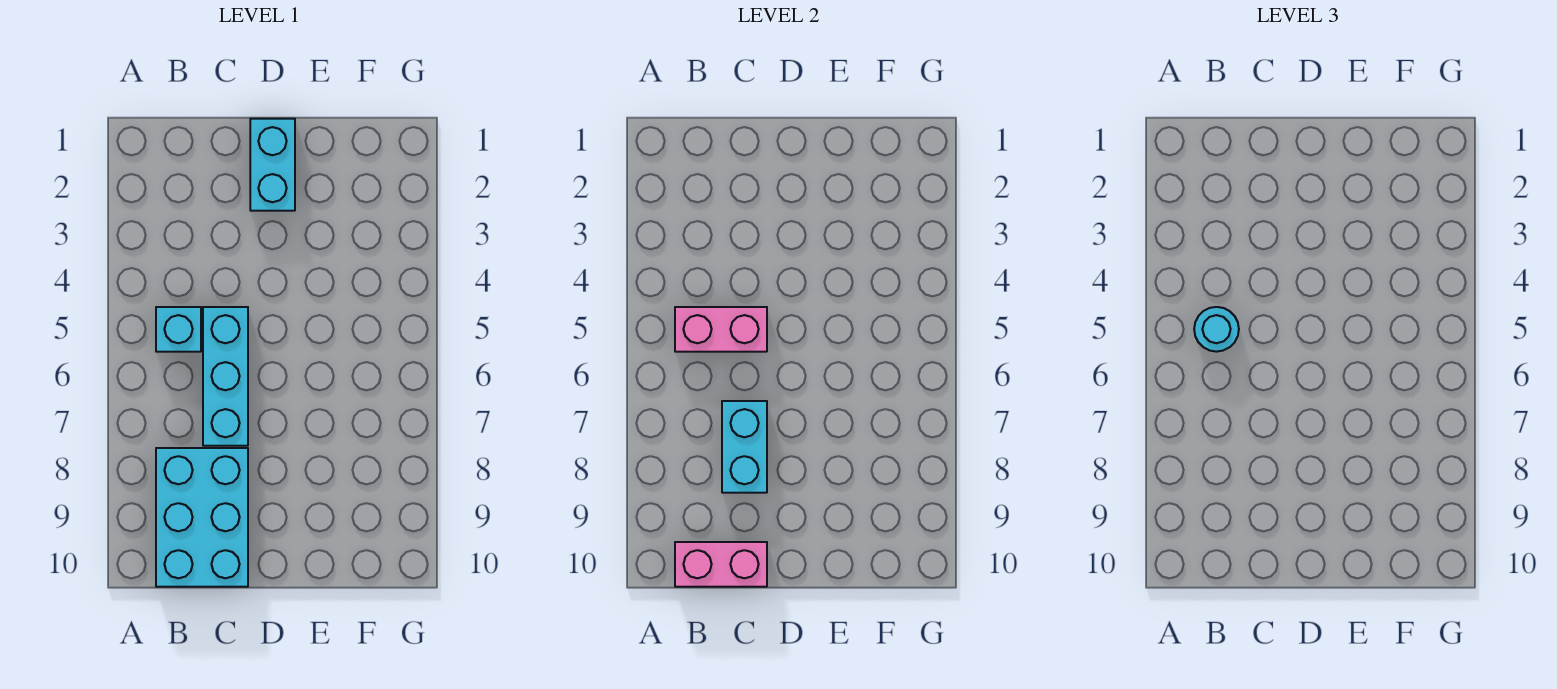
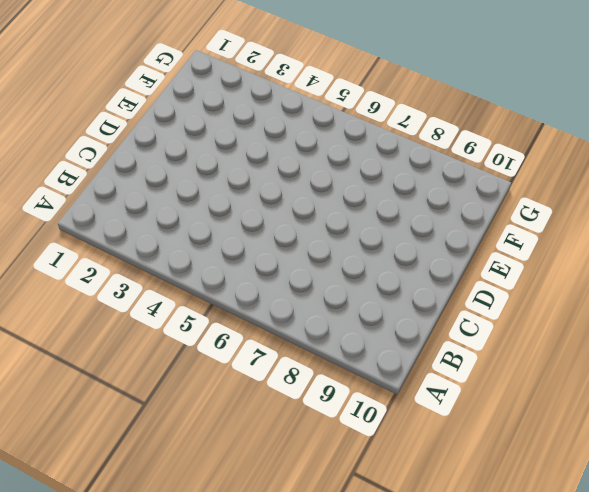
none -> cyan brick B5 level 1
none -> cyan brick B8:C10 level 1

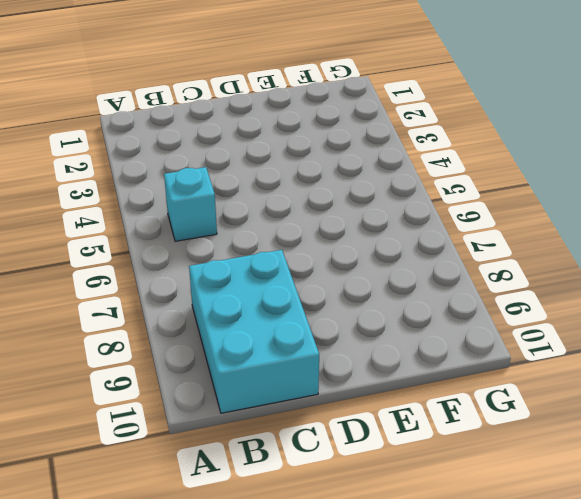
none -> cyan brick C5:C7 level 1
none -> cyan brick D1:D2 level 1

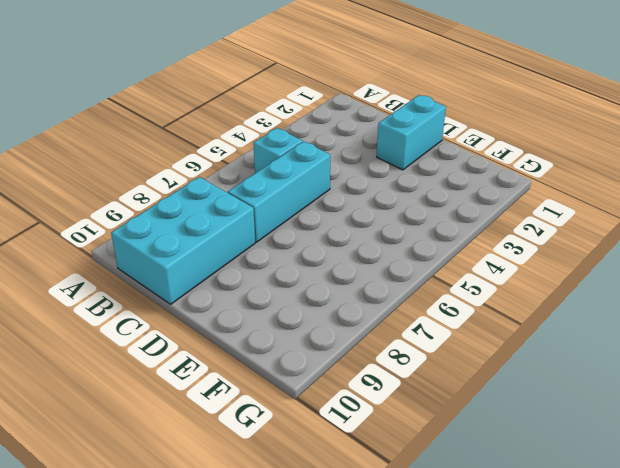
none -> pink brick B5:C5 level 2
none -> pink brick B10:C10 level 2

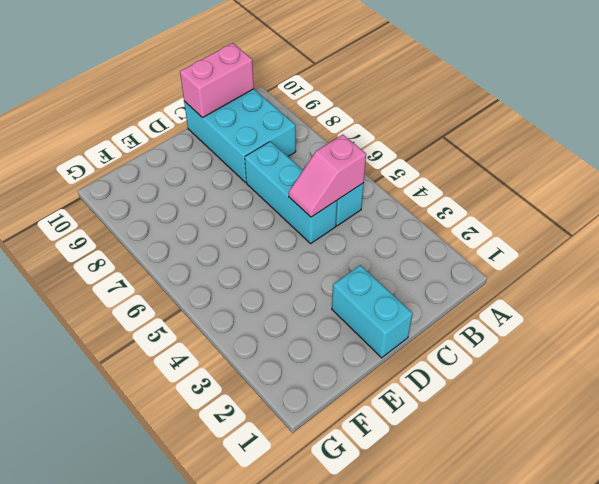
pink slope B5:C5 level 2 top B -> pink brick B5:C5 level 2
none -> cyan brick C7:C8 level 2
none -> cyan round brick B5 level 3

